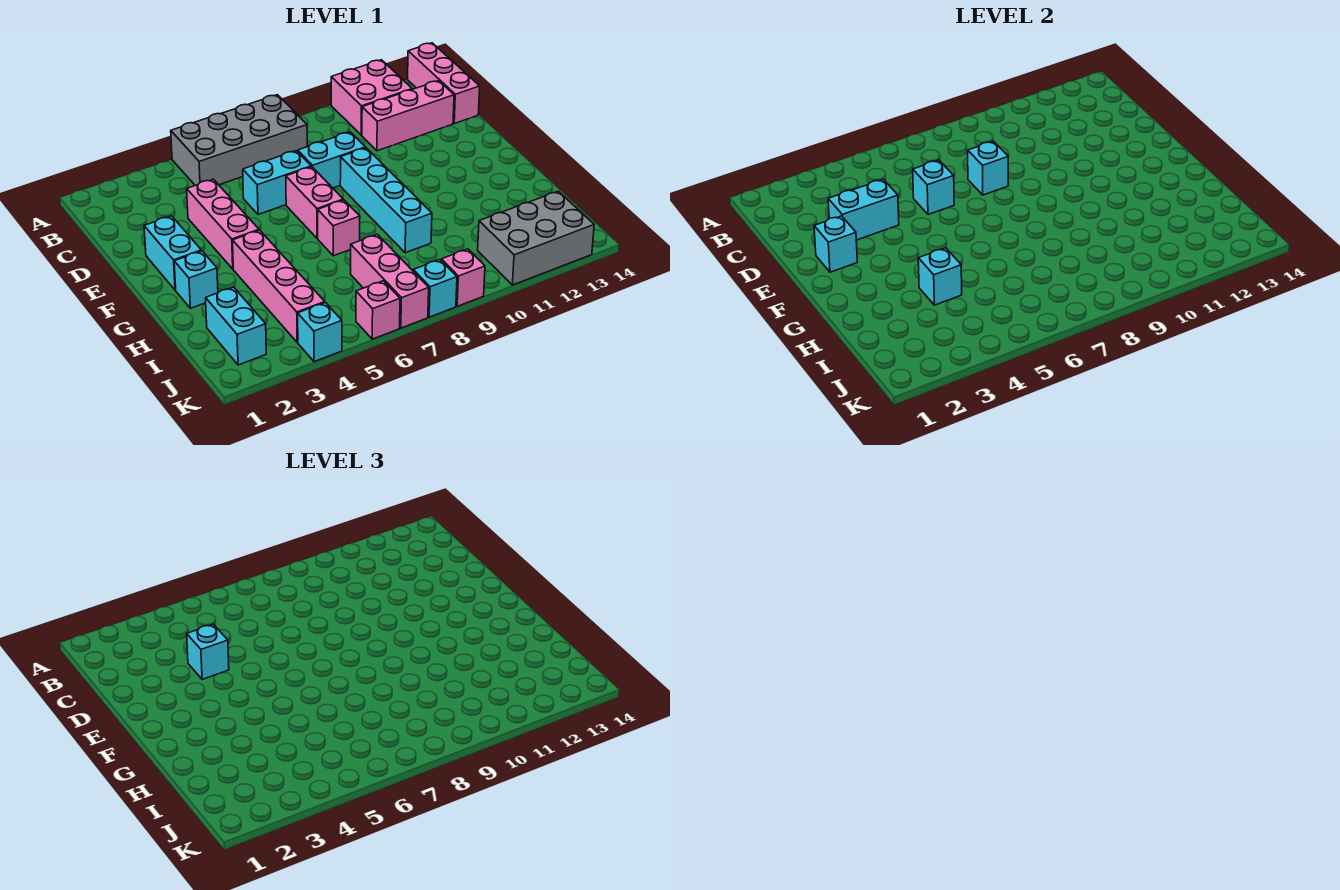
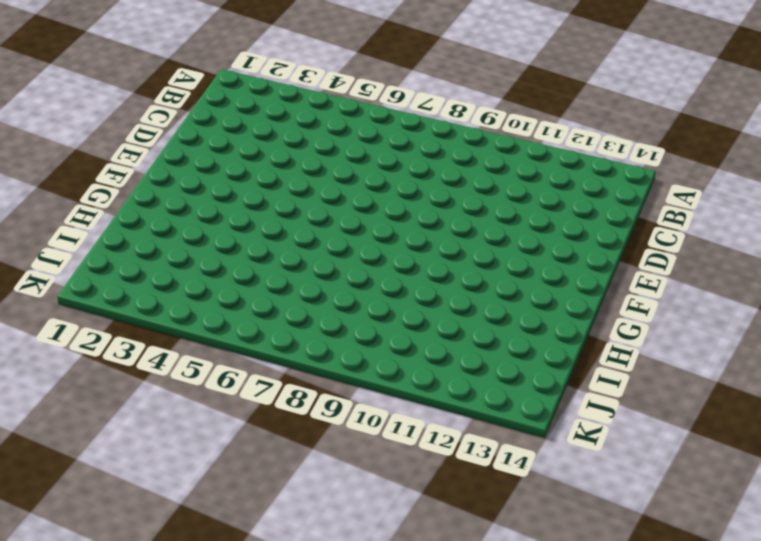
none -> grey brick A5:B8 level 1
none -> pink brick A11:B12 level 1
none -> pink brick A14:C14 level 1

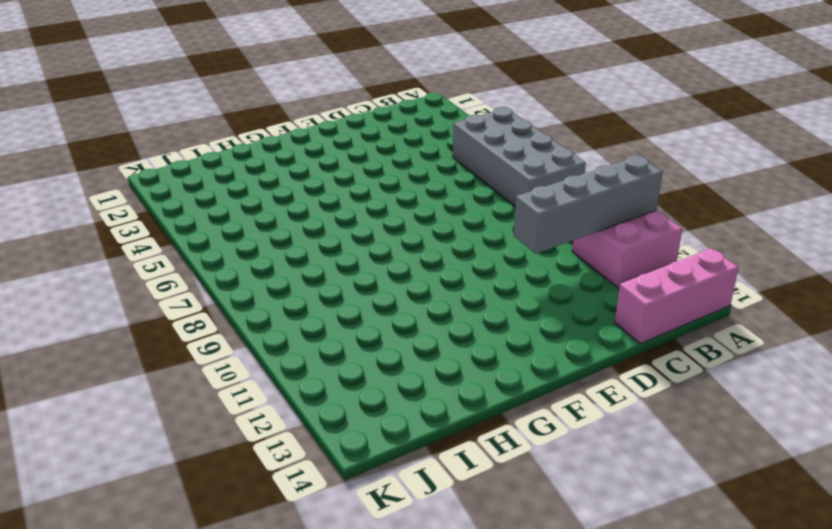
grey brick A11:D11 level 2 -> none
none -> pink brick C11:C13 level 1
none -> pink brick D4:F4 level 1
none -> cyan brick D6:D7 level 1

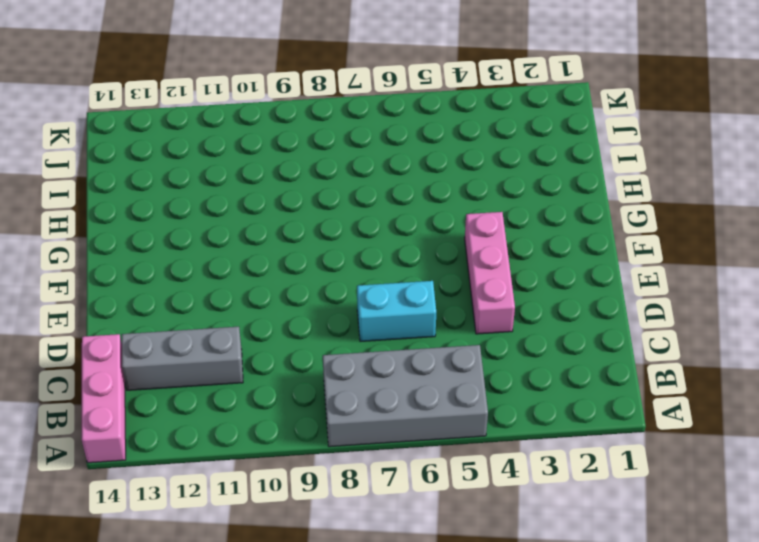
grey brick C11:C13 level 1 -> pink brick C11:C13 level 1
none -> pink brick A11:B12 level 1
none -> cyan brick D8:D9 level 1
none -> cyan brick E2:F2 level 1

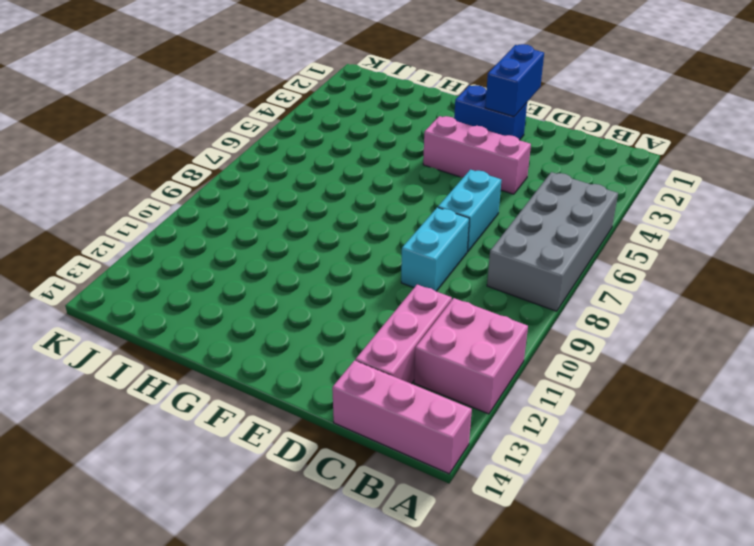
blue brick E1:E2 level 2 -> cyan brick E2 level 2
blue brick E2:F2 level 1 -> cyan brick E2:F2 level 1
none -> pink brick E7:F7 level 1
none -> cyan brick E9:H9 level 1
none -> cyan brick G2 level 1

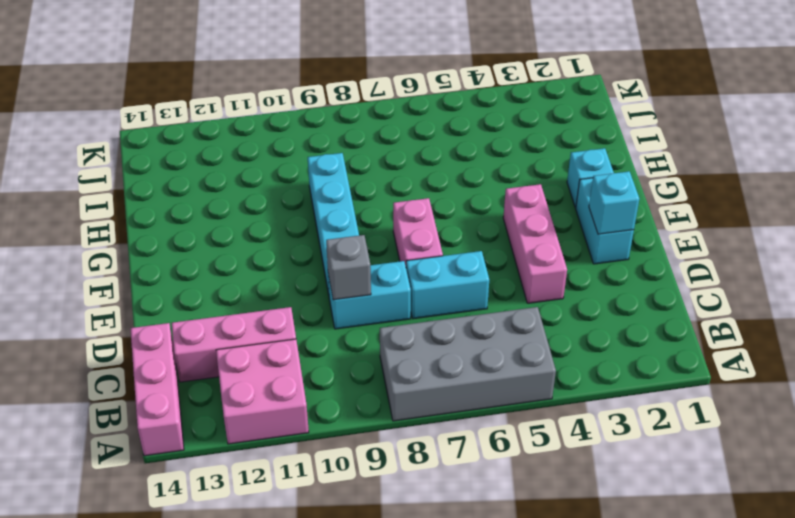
grey brick D9 level 2 -> none
none -> pink brick G4:J4 level 1
none -> pink brick G7 level 1
none -> cyan brick I2:J2 level 1

